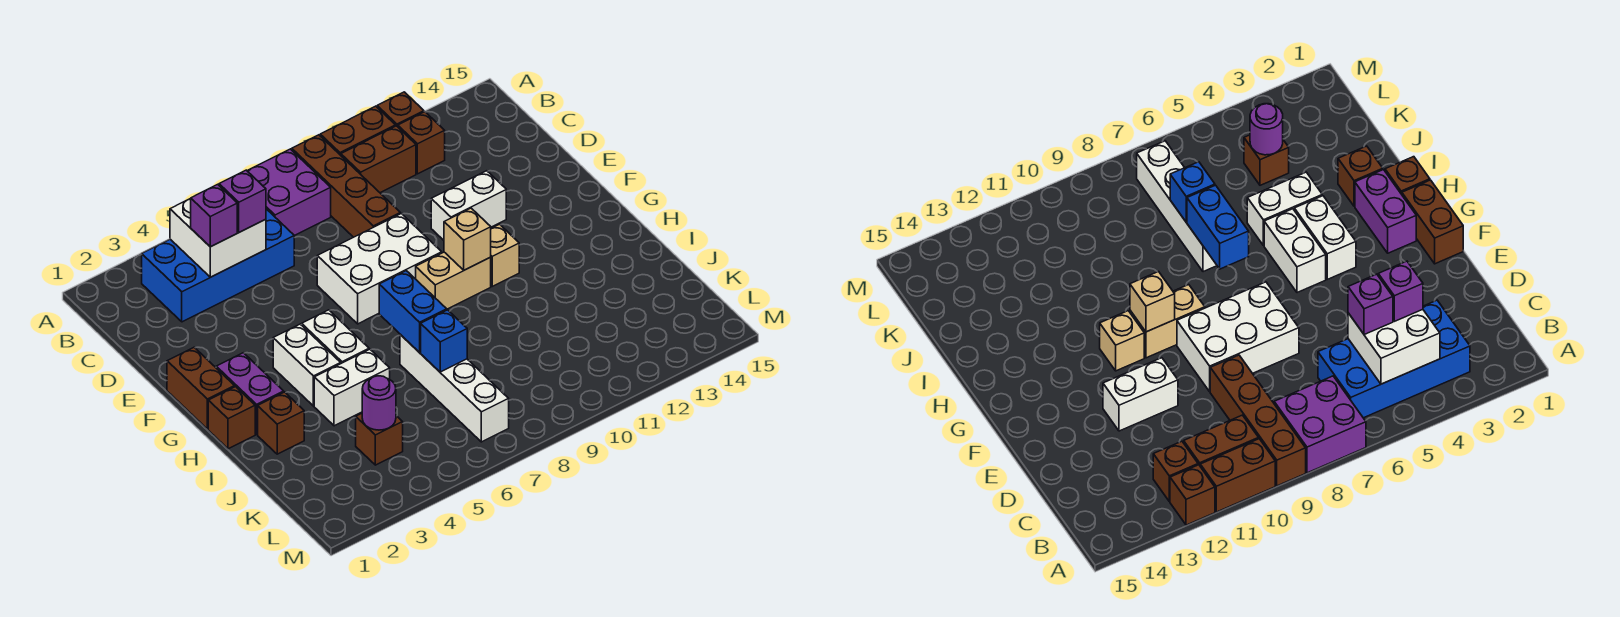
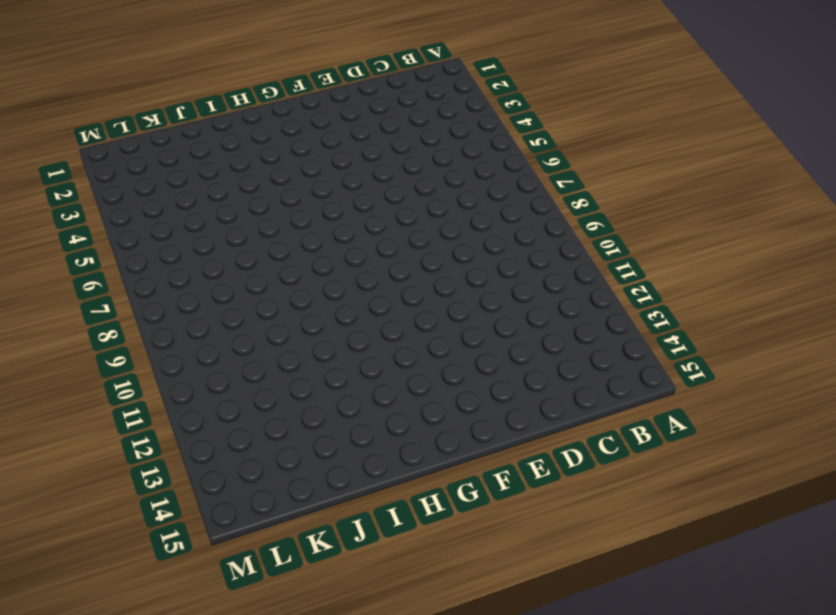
none -> purple brick A7:B8 level 1
none -> brown brick A9:D9 level 1
none -> brown brick A10:A11 level 1

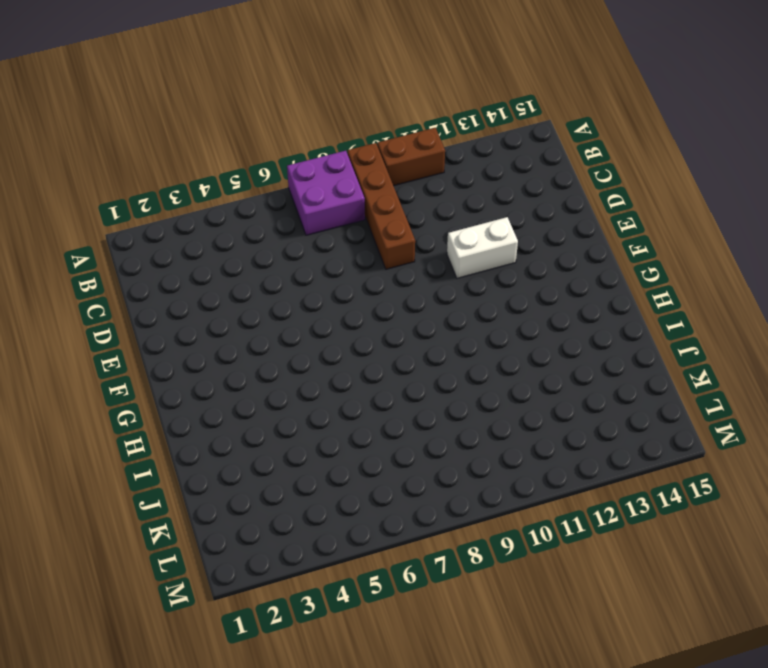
none -> brown brick A12 level 1
none -> blue brick B3:C6 level 1
none -> brown brick B10:B11 level 1

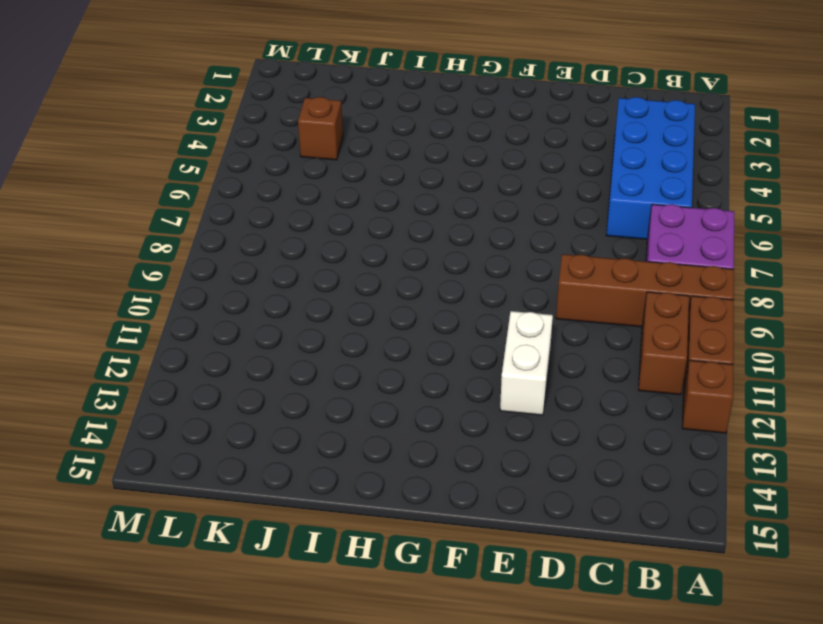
none -> brown brick B12 level 1
none -> white brick E7:F9 level 1
none -> brown brick F1:G1 level 1

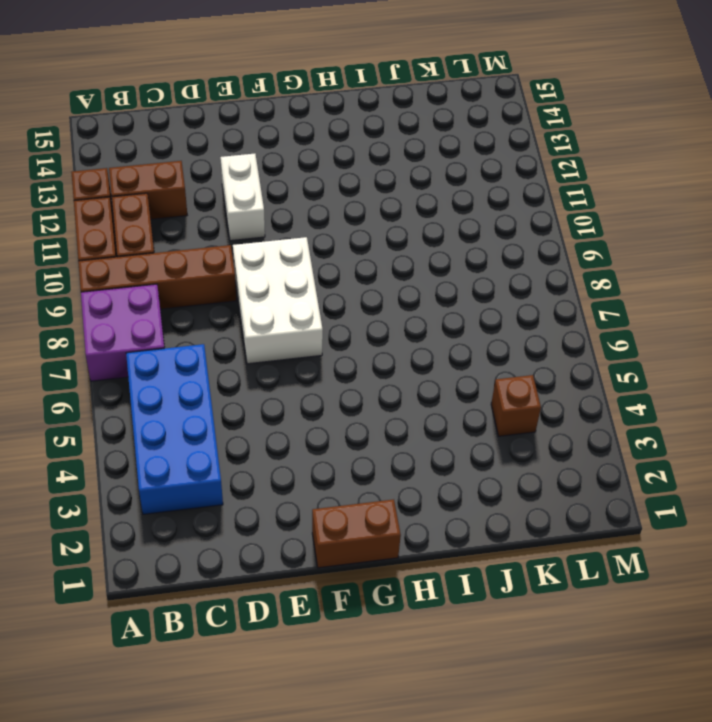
brown brick B12:C12 level 1 -> brown brick B12 level 1
none -> purple brick G2:H2 level 1
none -> white brick G4:H4 level 1
none -> white brick G5:H5 level 1

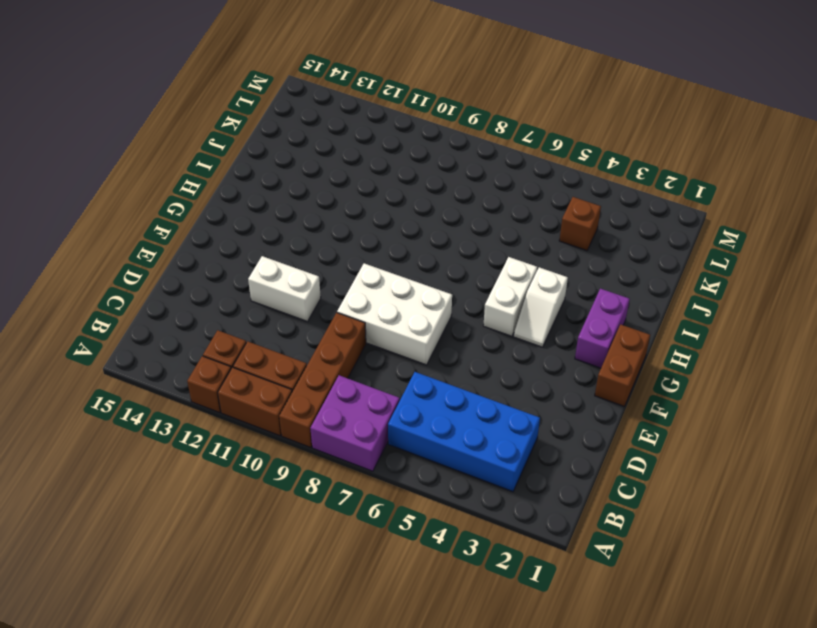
white slope G4:H4 level 1 top H -> white brick G4:H4 level 1
none -> tan brick G9:G10 level 1
none -> tan brick G11 level 1
none -> brown brick H1 level 1

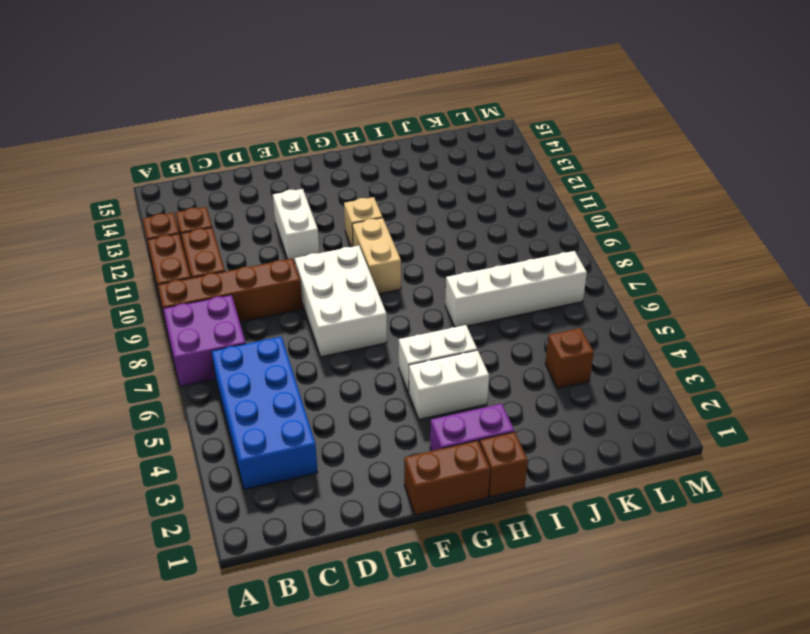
none -> brown brick I2 level 1
none -> white brick I4:I5 level 1
none -> white brick B4:C5 level 2

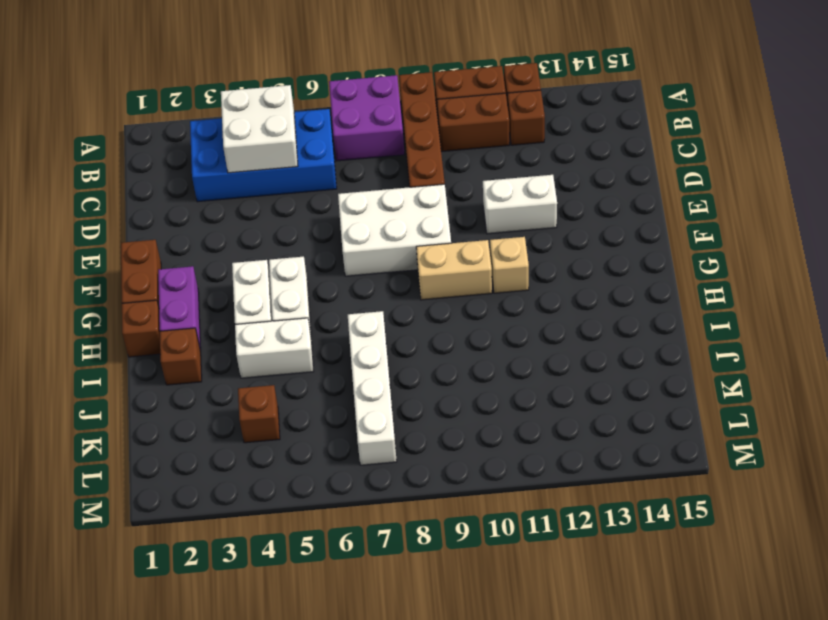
none -> tan brick G10 level 2
none -> blue brick H7:I7 level 2
none -> blue brick J7 level 2

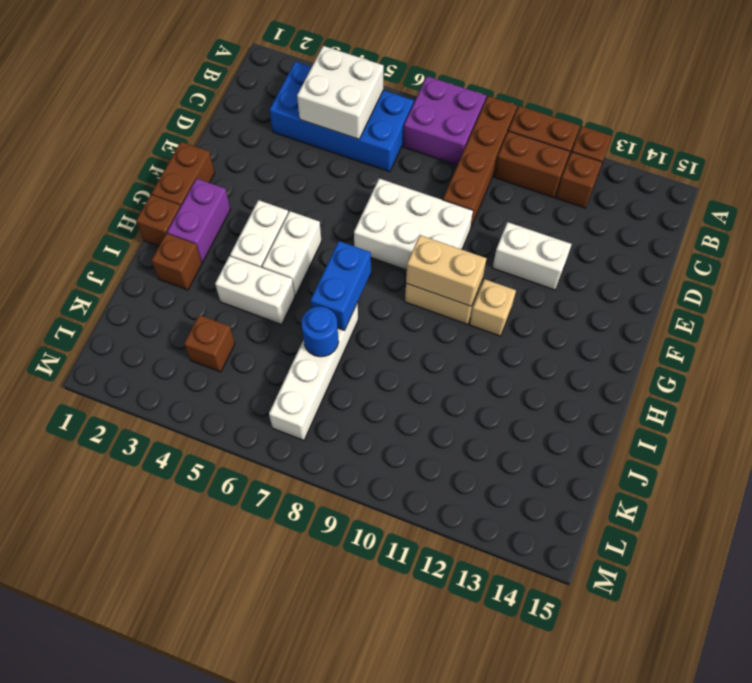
tan brick G9:G10 level 2 -> tan brick G10 level 2
blue round brick J7 level 2 -> blue brick J7 level 2
none -> purple round brick K4 level 2
none -> purple brick C4 level 3
none -> purple brick C5 level 3

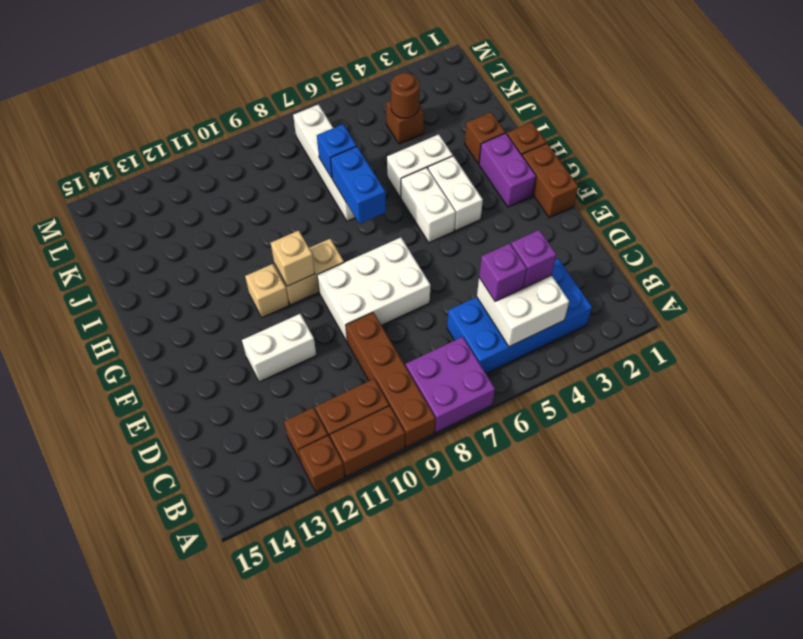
brown round brick K4 level 2 -> purple round brick K4 level 2

